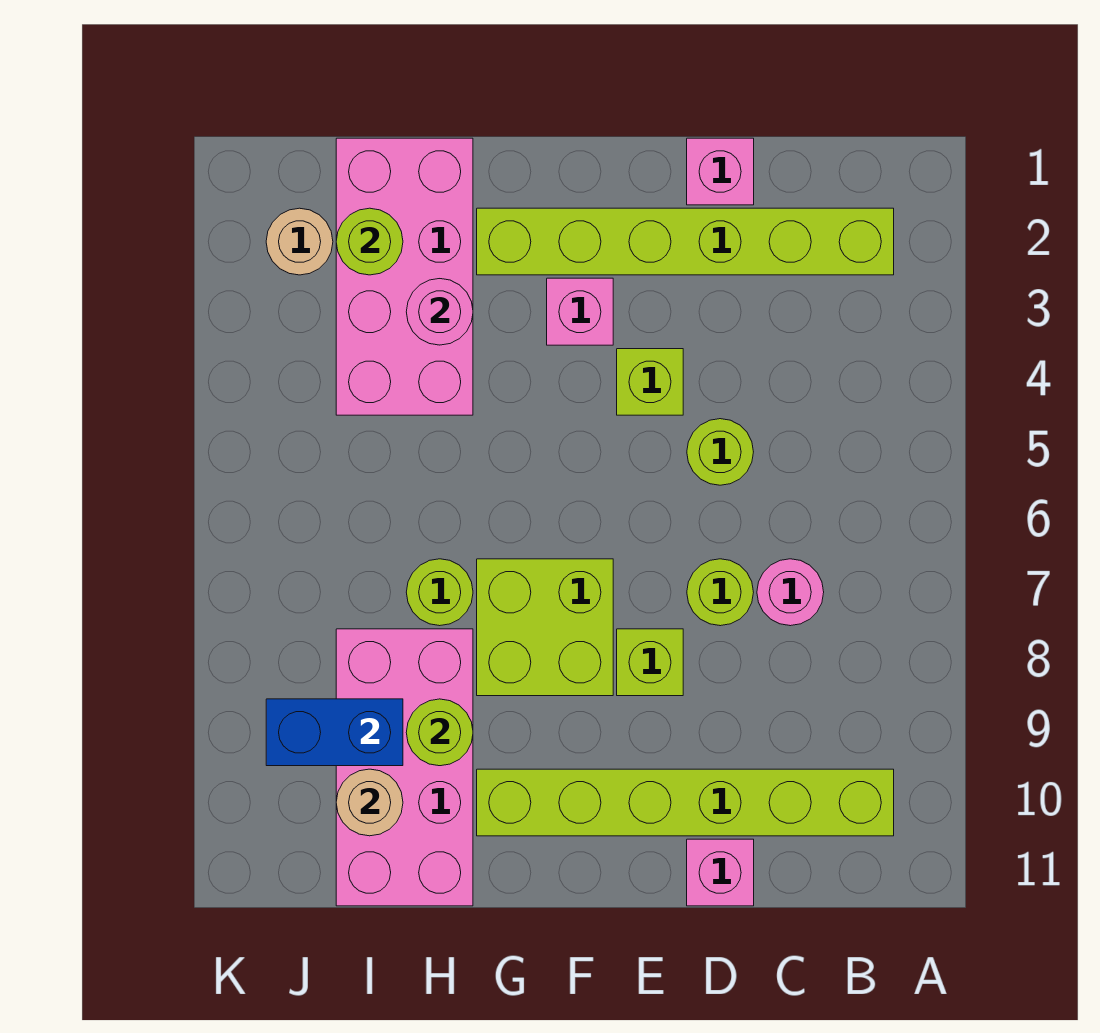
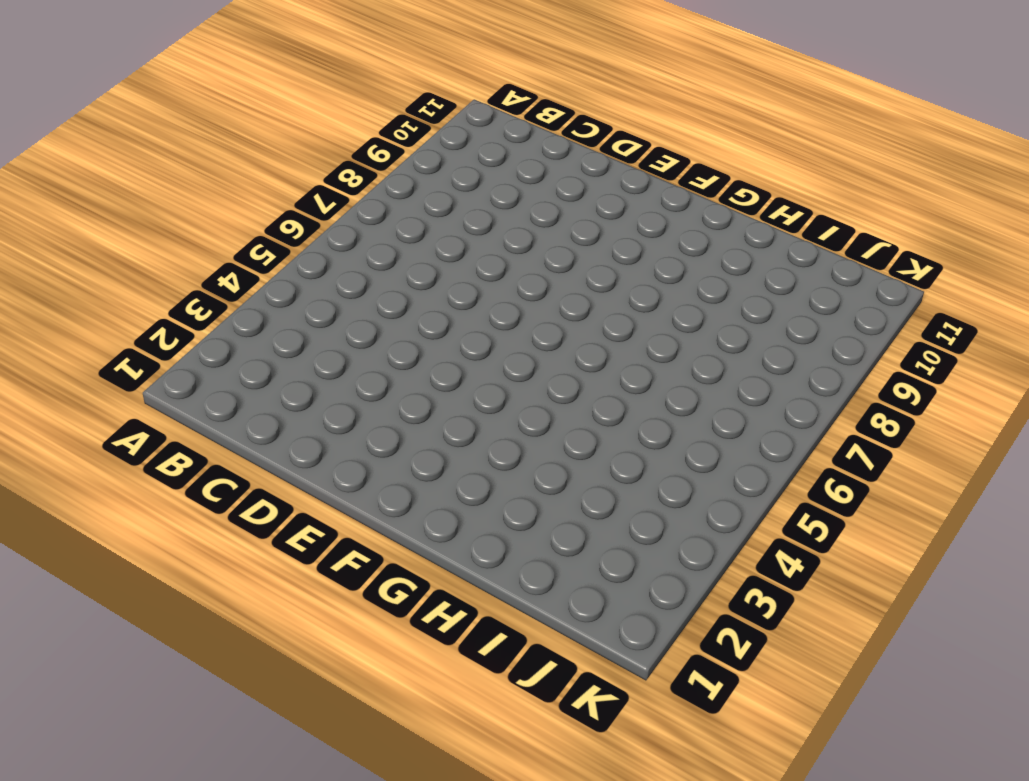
none -> lime brick B2:G2 level 1
none -> lime brick B10:G10 level 1
none -> pink round brick C7 level 1

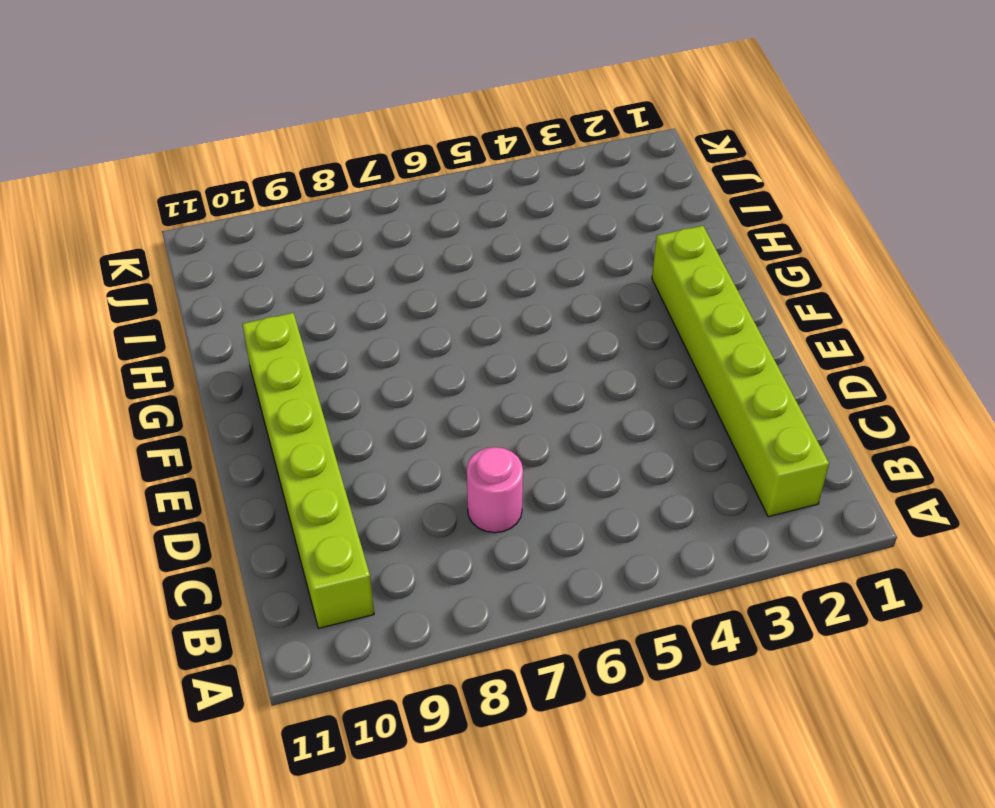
none -> pink brick D1 level 1
none -> lime round brick D5 level 1
none -> lime round brick D7 level 1

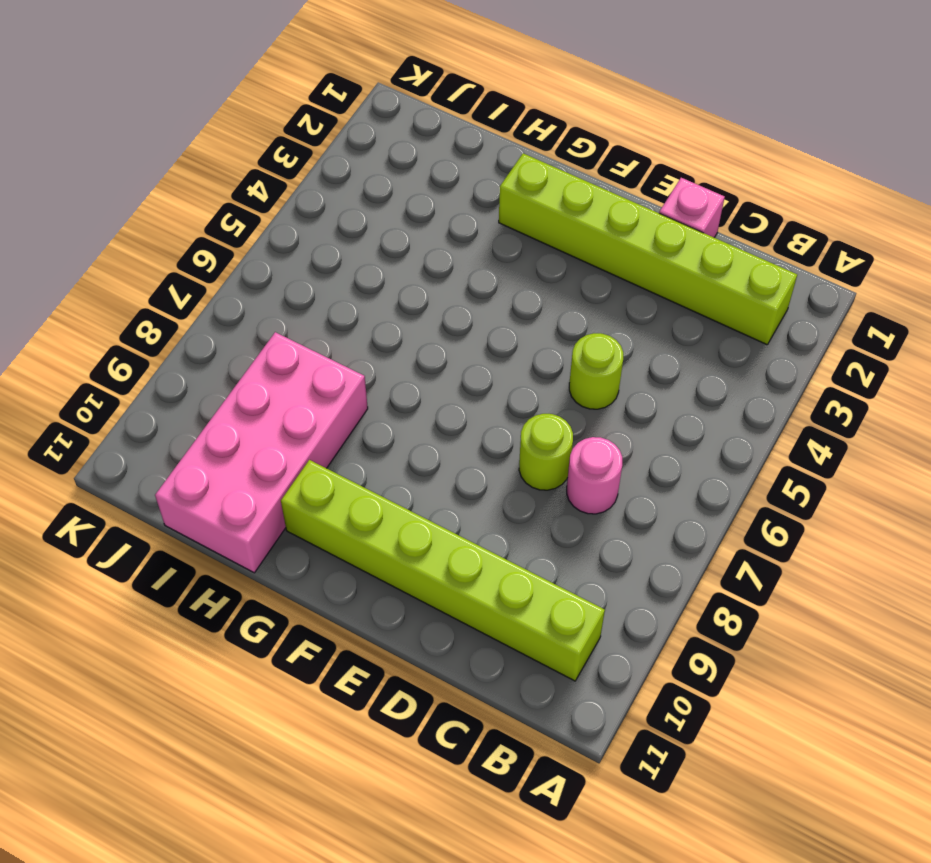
none -> pink brick D11 level 1
none -> lime brick E4 level 1
none -> lime brick E8 level 1

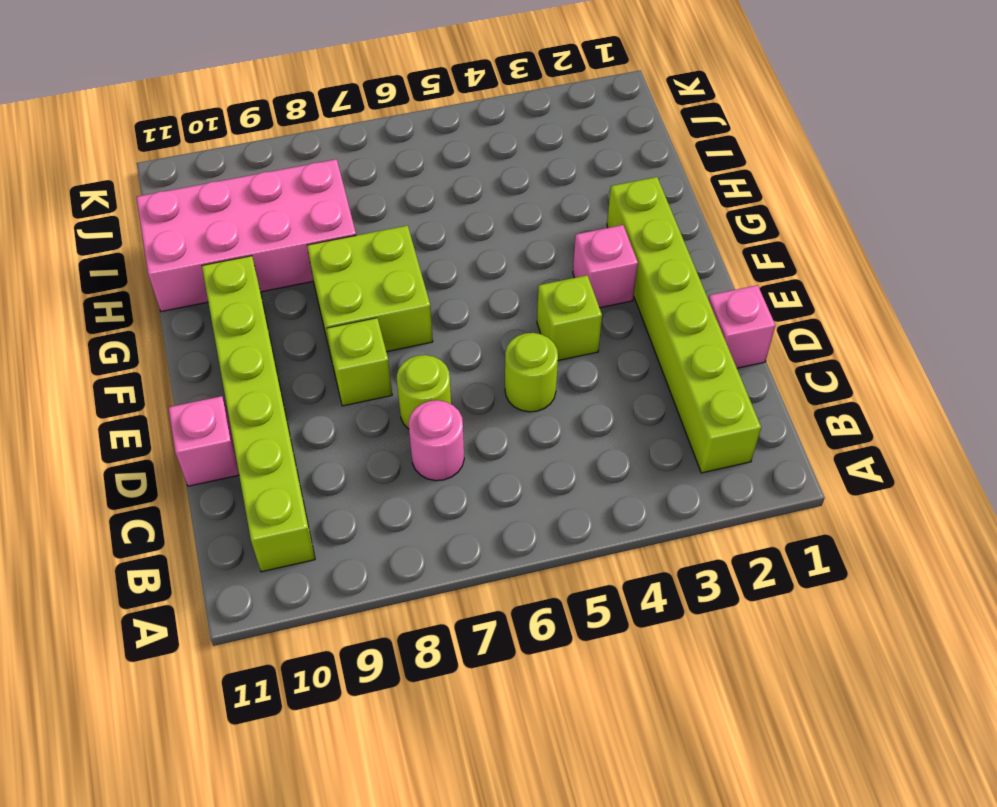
none -> pink brick H1:I4 level 1
none -> lime round brick H7 level 1
none -> tan round brick J2 level 1

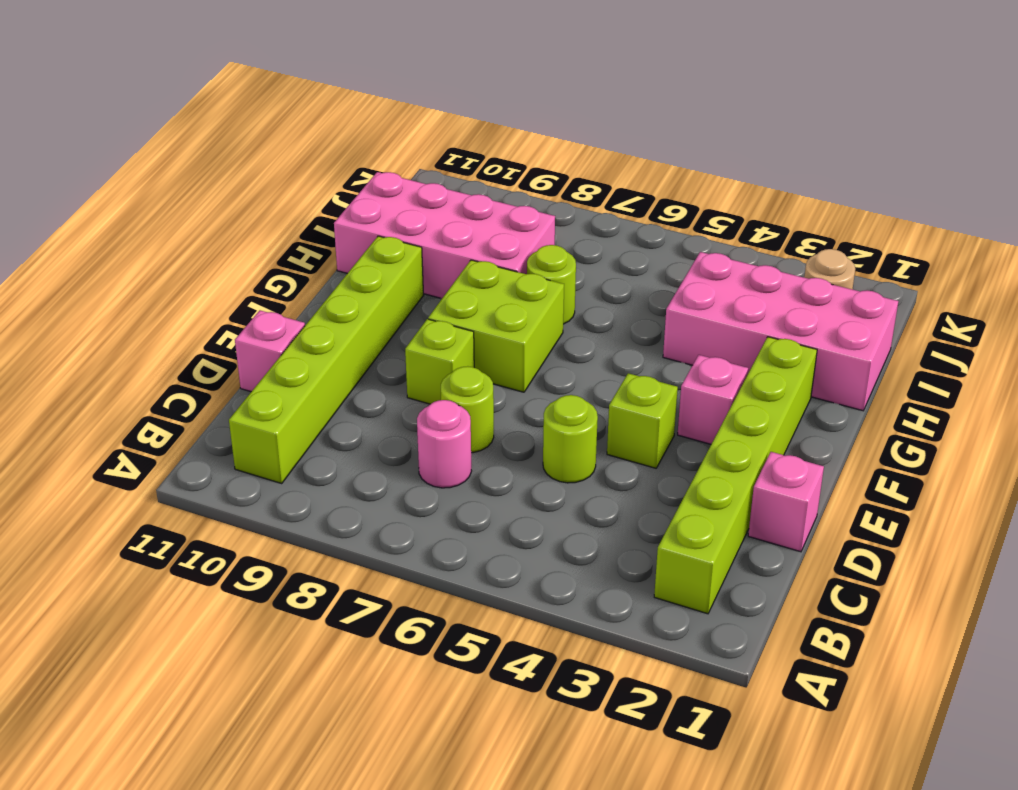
none -> pink round brick H3 level 2
none -> lime round brick H9 level 2
none -> lime round brick I2 level 2

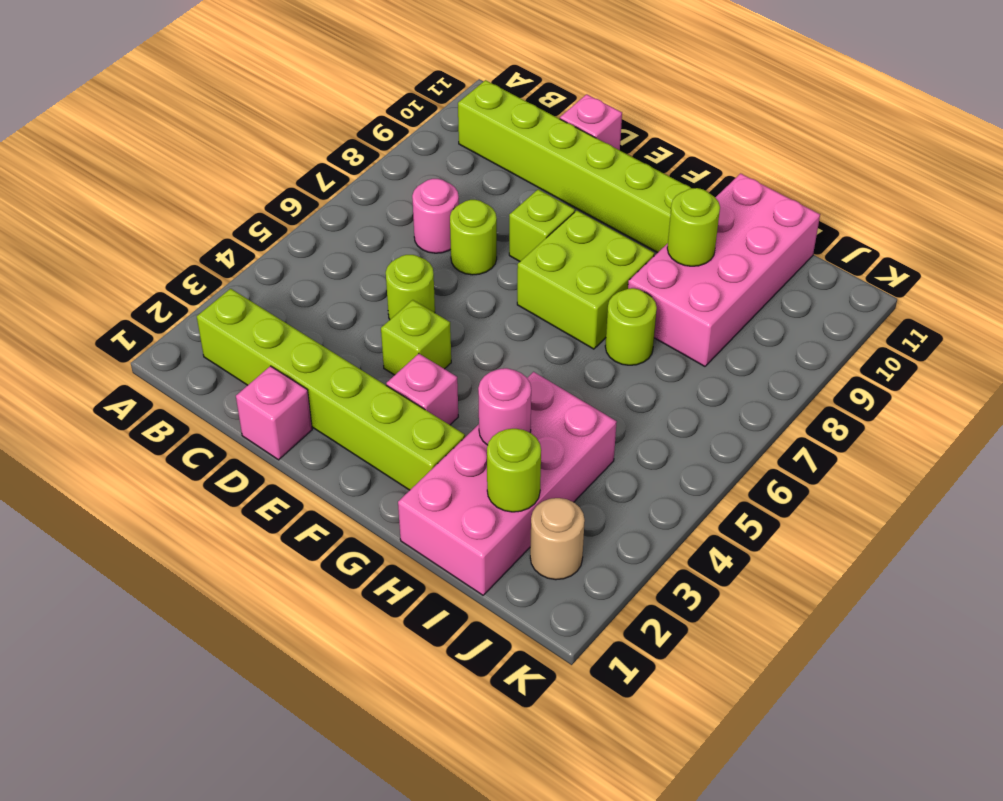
none -> blue brick I9:J9 level 2
none -> tan round brick I10 level 2

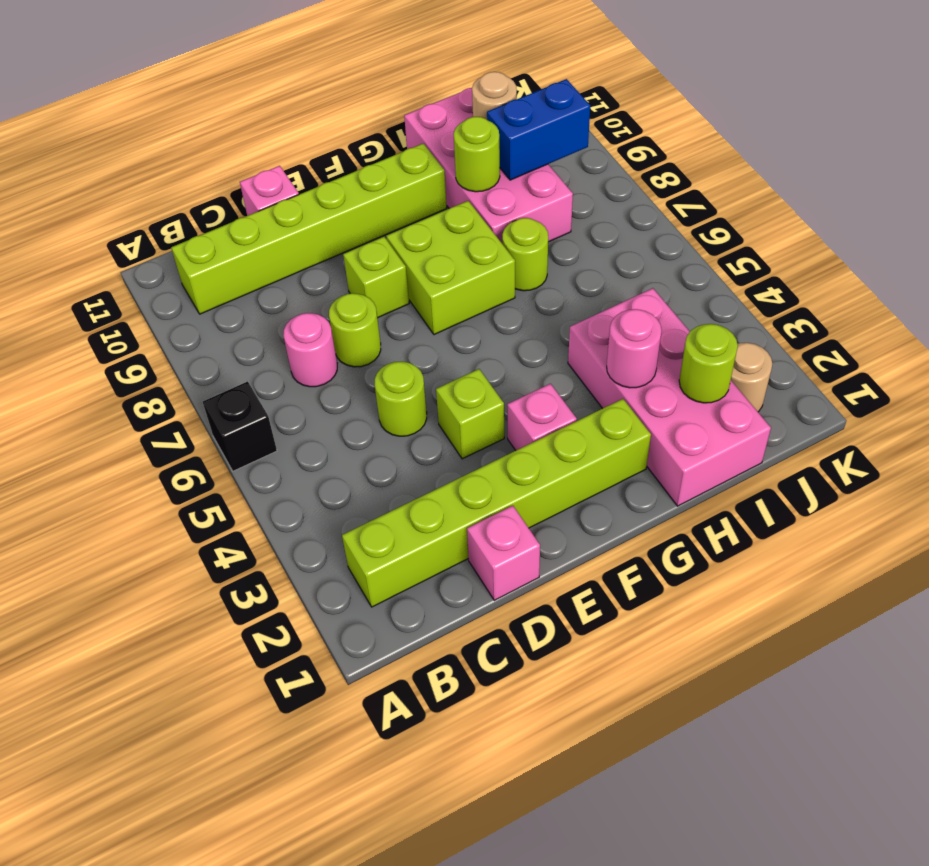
black brick A6 level 1 -> none

